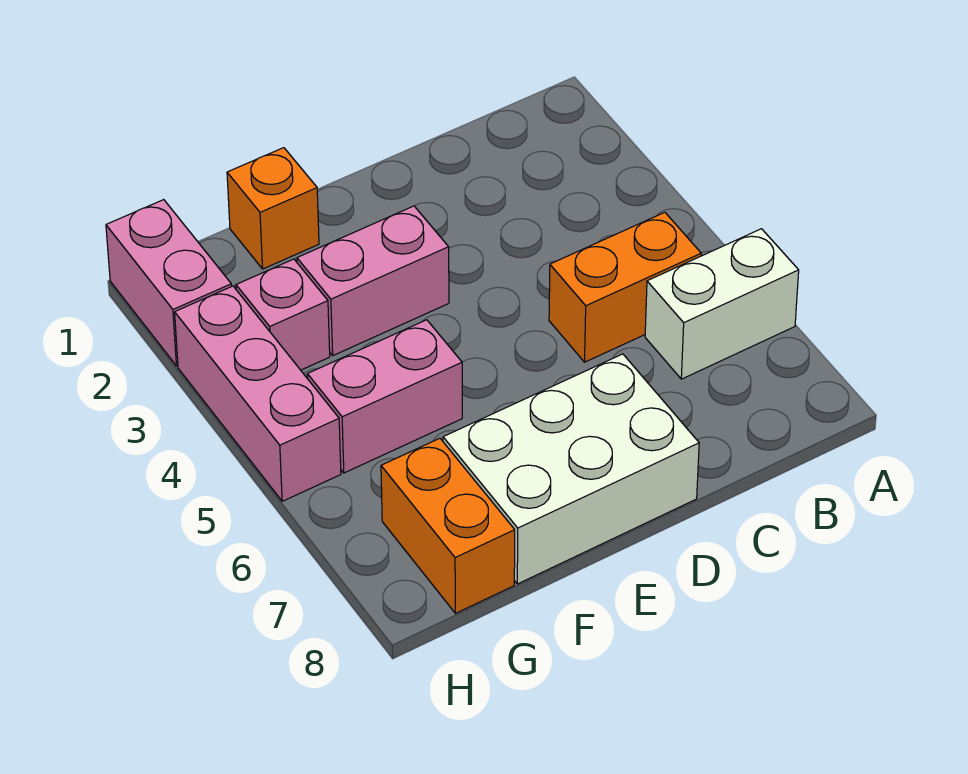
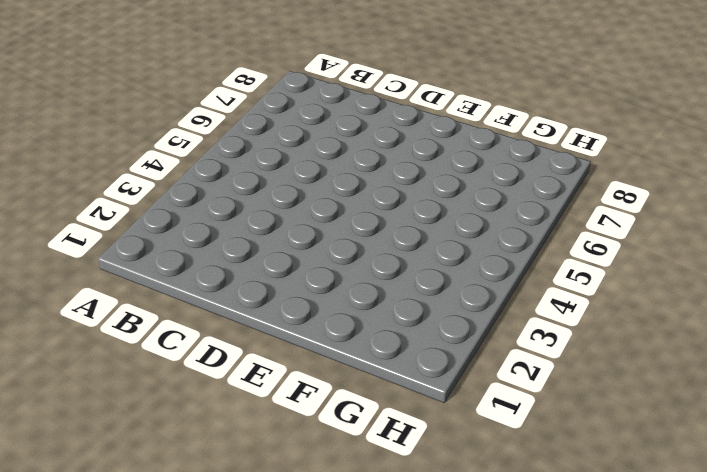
none -> white brick A6:B6 level 1
none -> orange brick B5:C5 level 1

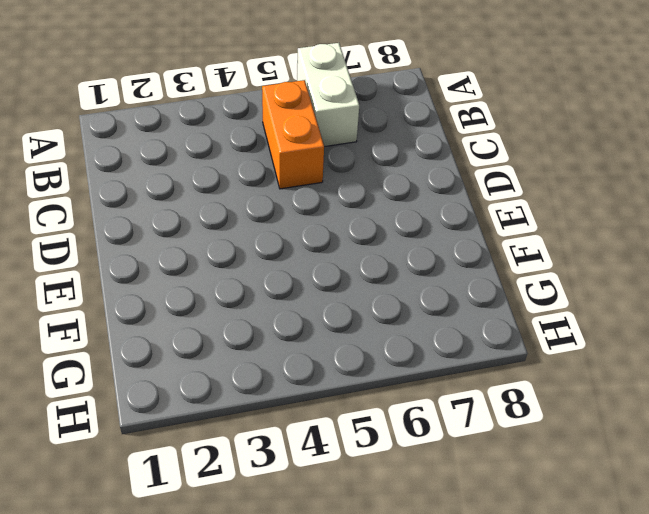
none -> white brick D7:F8 level 1
none -> pink brick E3:F3 level 1

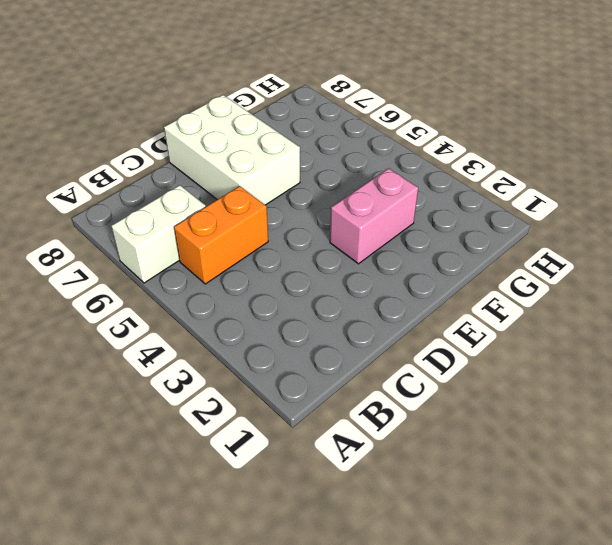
white brick D6:E8 level 1 -> white brick D7:F8 level 1
none -> orange brick F1 level 1
none -> pink brick F5:G5 level 1

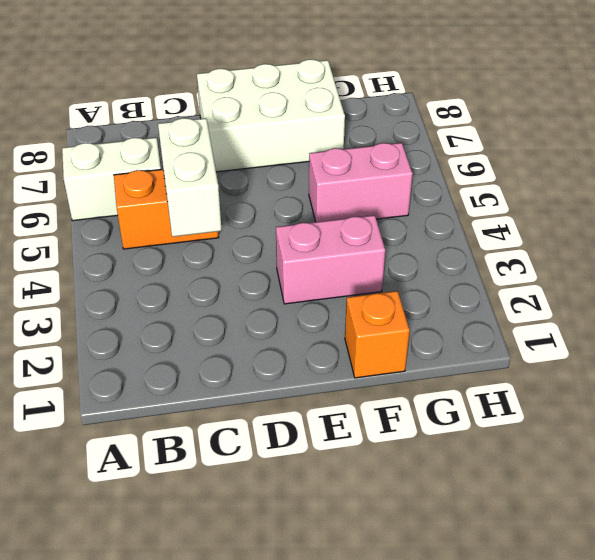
white brick C4:C5 level 2 -> none
none -> pink brick G3 level 1
none -> orange brick G7:G8 level 1

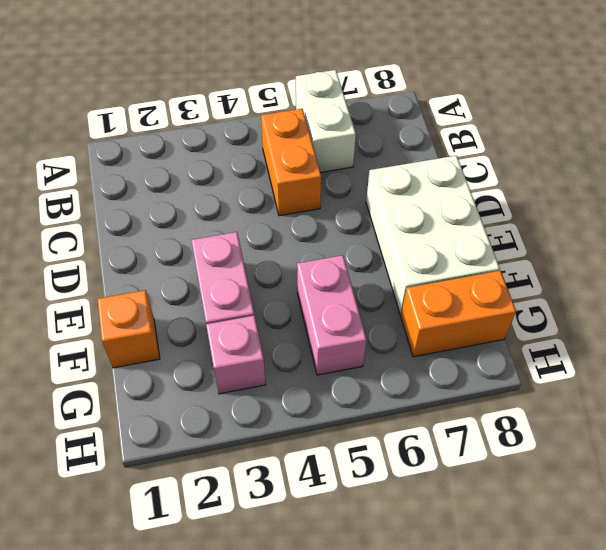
none -> pink brick H1:H2 level 1
none -> pink brick H3:H5 level 1

